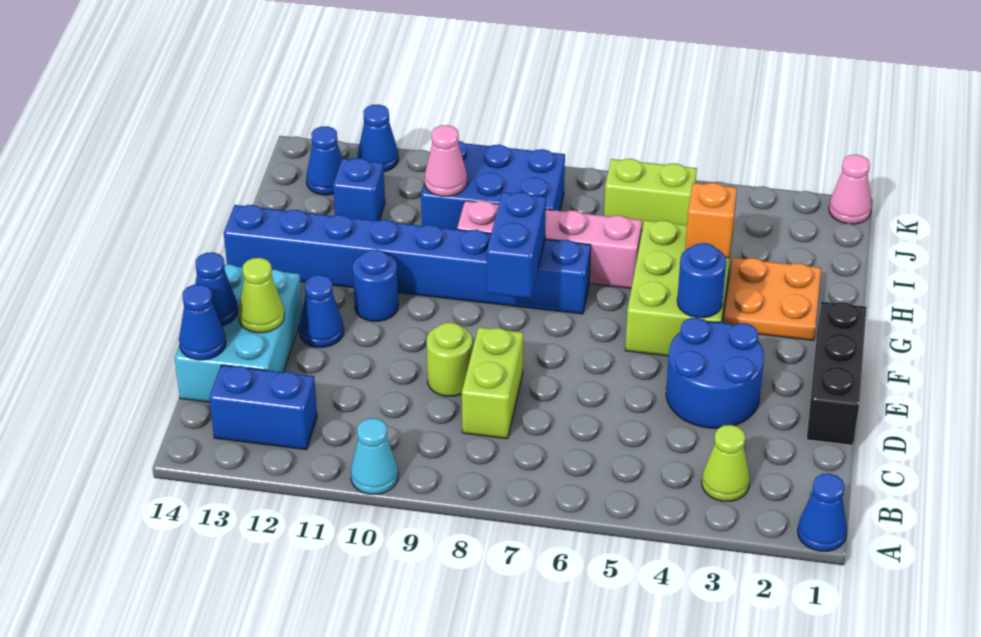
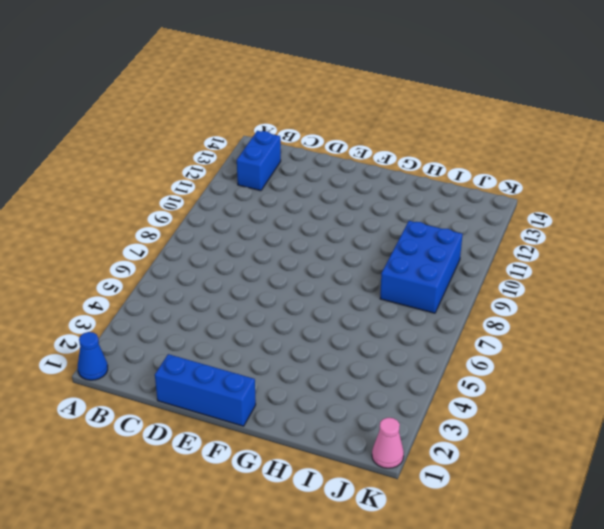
blue brick D1:F1 level 1 -> black brick D1:F1 level 1
none -> cyan cone A10 level 1
none -> lime cone B3 level 1
none -> lime brick C8:D8 level 1

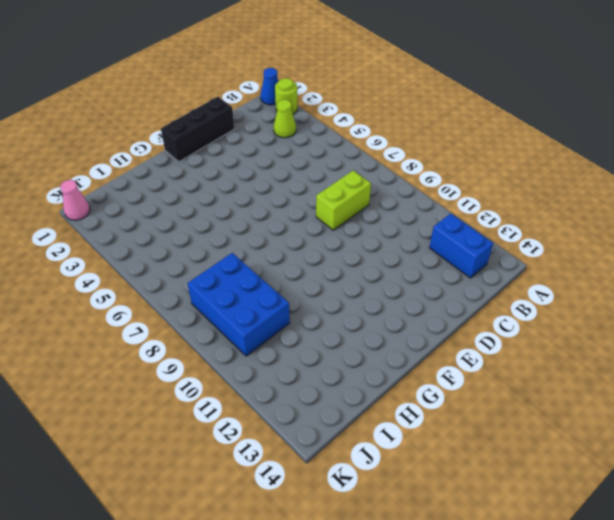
lime round brick A2 level 1 -> lime round brick D9 level 1
none -> cyan cone A10 level 1
none -> cyan brick C13:E14 level 1
none -> blue round brick D3:E4 level 1

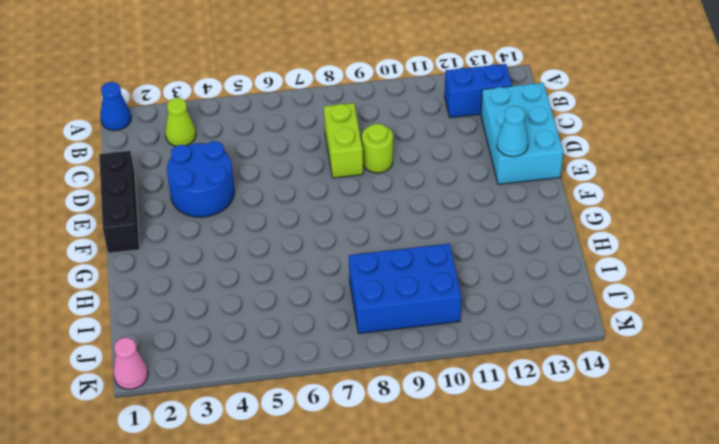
cyan cone E13 level 2 -> cyan cone A10 level 1
none -> blue cone E12 level 1
none -> lime brick F4:H5 level 1
none -> blue round brick F11 level 1

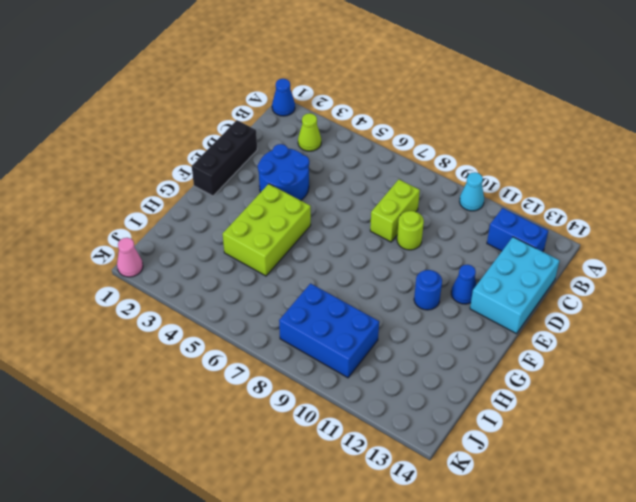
none -> orange plate G2:H3 level 1
none -> blue brick G7:G14 level 1
none -> pink brick H6:H9 level 1

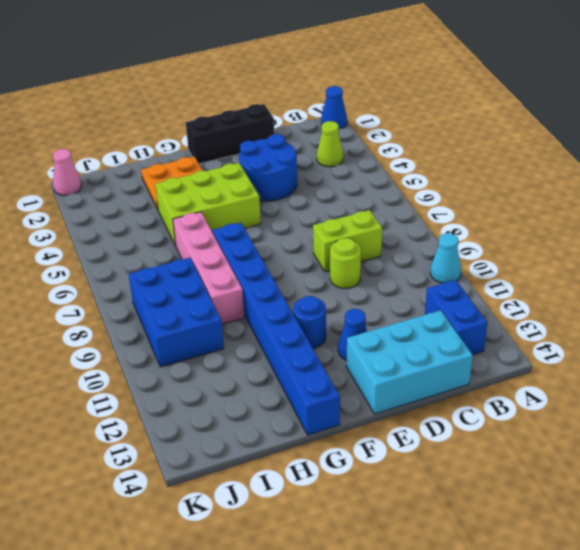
none -> blue brick I12 level 1
none -> lime brick J5:J6 level 1
none -> blue cone J13 level 1

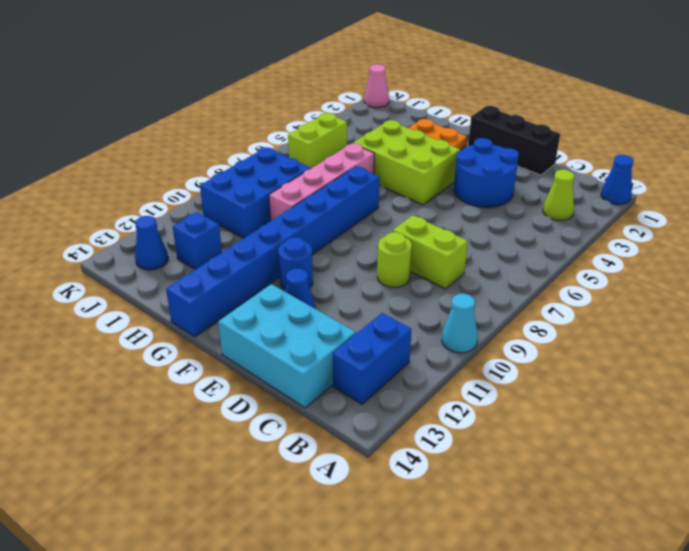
none -> blue cone K12 level 1
none -> blue cone C14 level 2
none -> lime cone D13 level 2

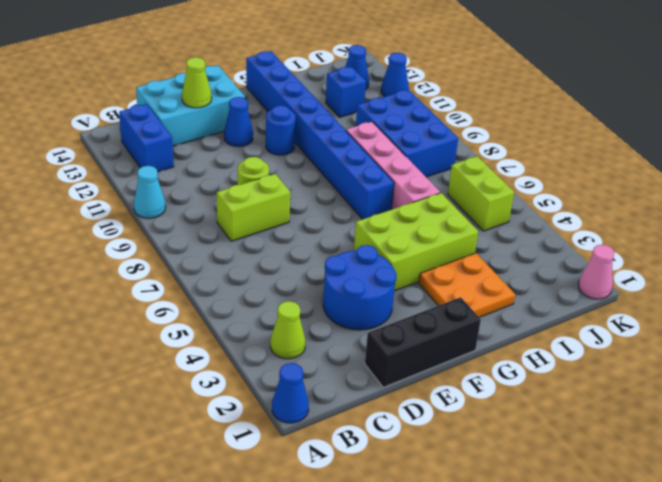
none -> blue cone C14 level 2
none -> blue cone D14 level 2
none -> blue round brick F4 level 2

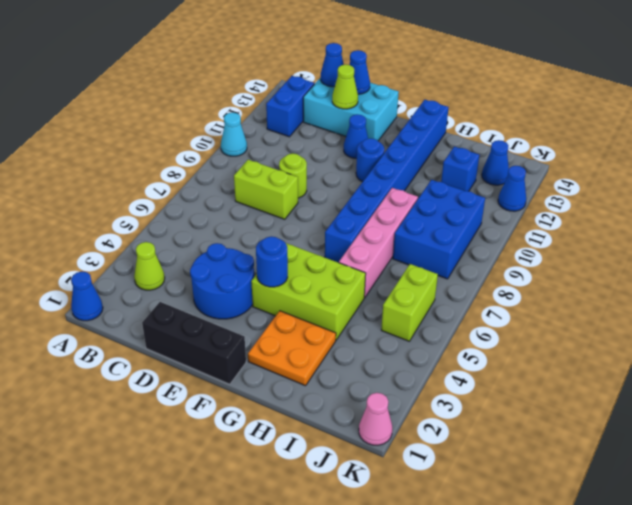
none -> blue brick F8:G8 level 2
none -> orange brick H4 level 2
none -> pink cone I10 level 2

